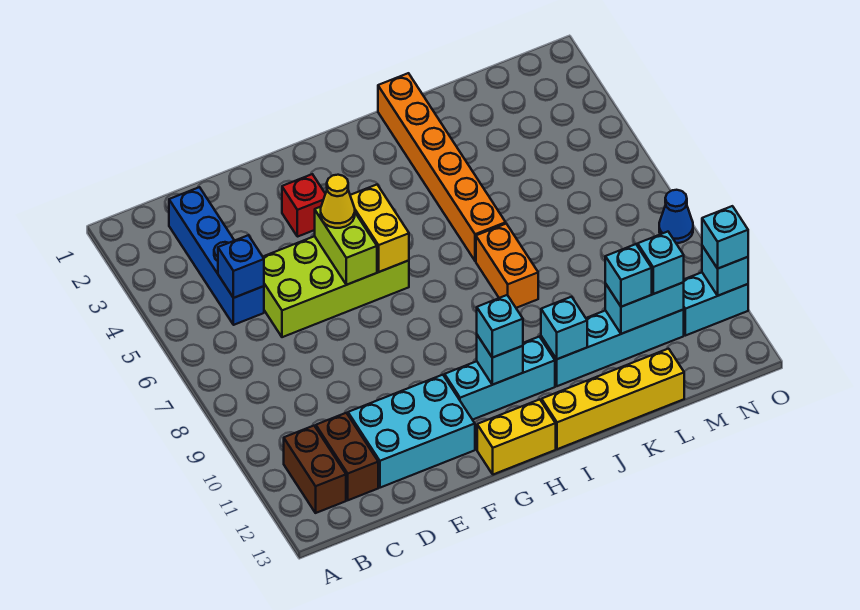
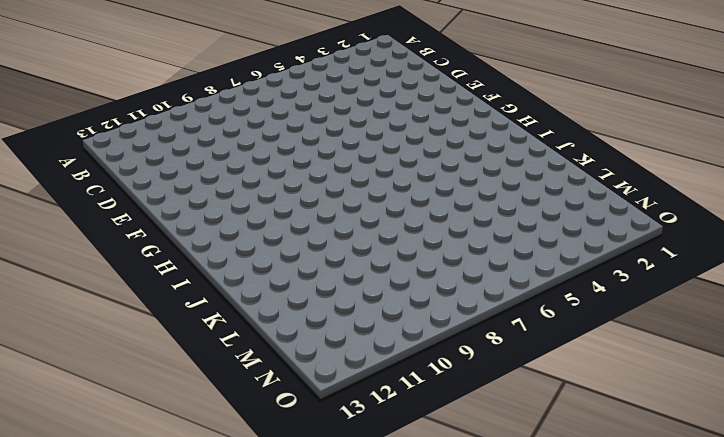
none -> brown brick B11:B12 level 1
none -> blue brick C2:C5 level 1
none -> brown brick C11:C12 level 1

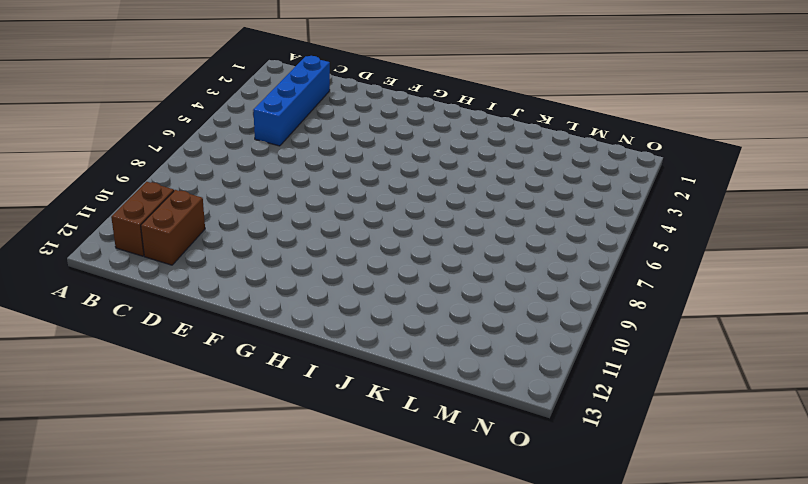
none -> lime brick D5:G6 level 1
none -> cyan brick D11:F12 level 1
none -> red brick F3 level 1

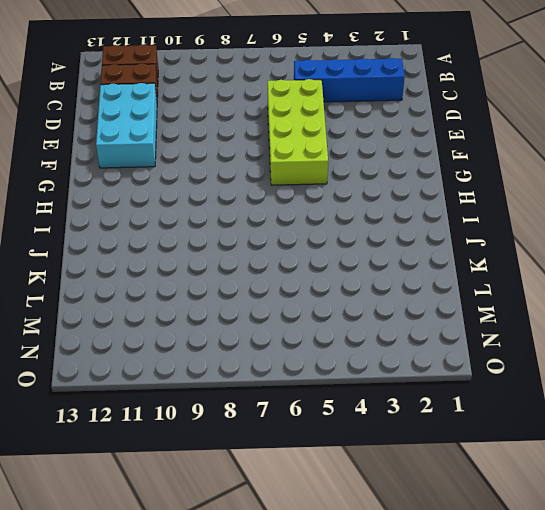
none -> red brick F3 level 1
none -> cyan brick G11:I11 level 1
none -> yellow brick G13:H13 level 1

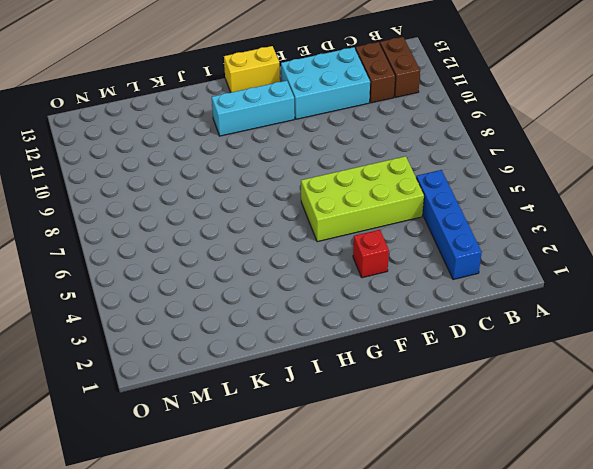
none -> yellow brick I13:L13 level 1
none -> orange brick J1:J6 level 1
none -> orange brick J7:J8 level 1

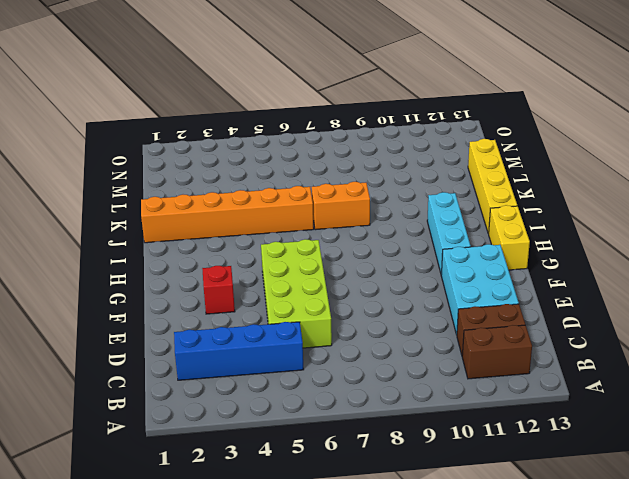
none -> cyan brick J11:M11 level 1
none -> cyan brick N11:O11 level 1
none -> blue cone O8 level 1

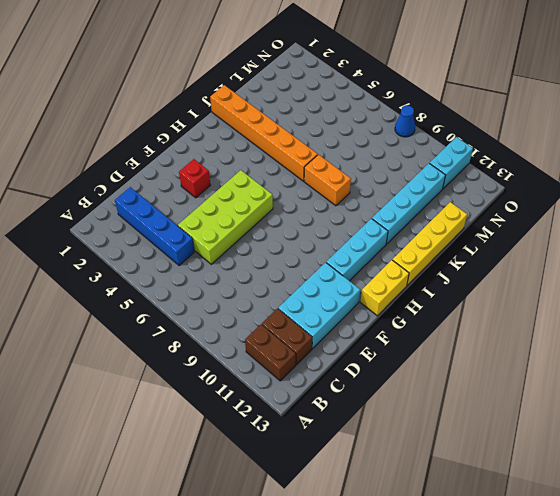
none -> blue brick C5 level 2
none -> lime brick F5:F6 level 2
none -> yellow brick G5:G6 level 2

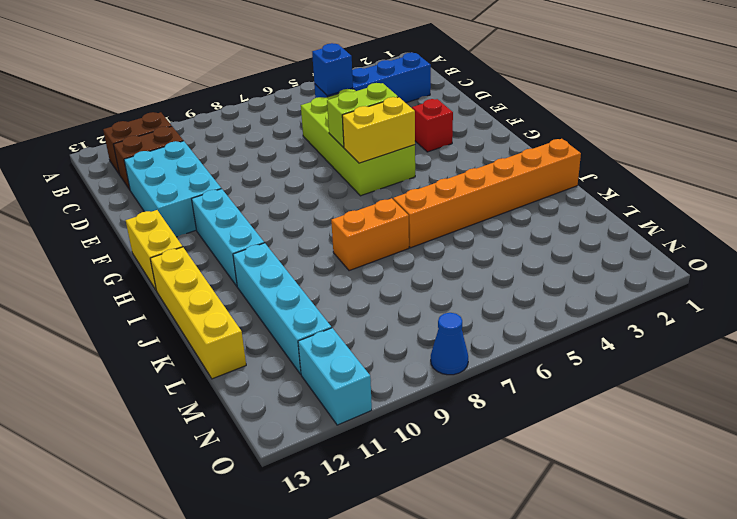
none -> cyan brick H11 level 2
none -> cyan brick J11 level 2
none -> cyan brick L11:M11 level 2

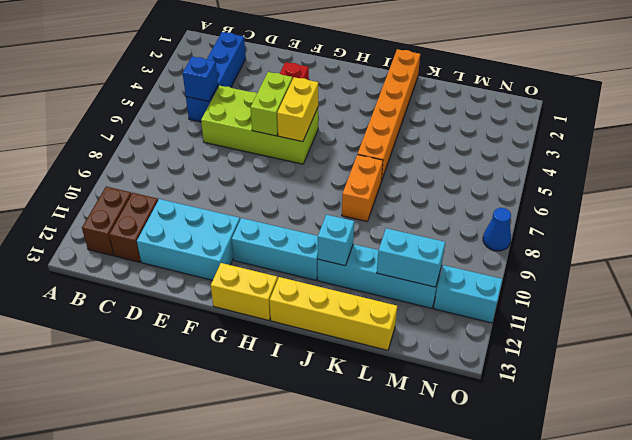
none -> cyan brick H11 level 2
none -> cyan brick O11 level 2
none -> yellow cone F5 level 3

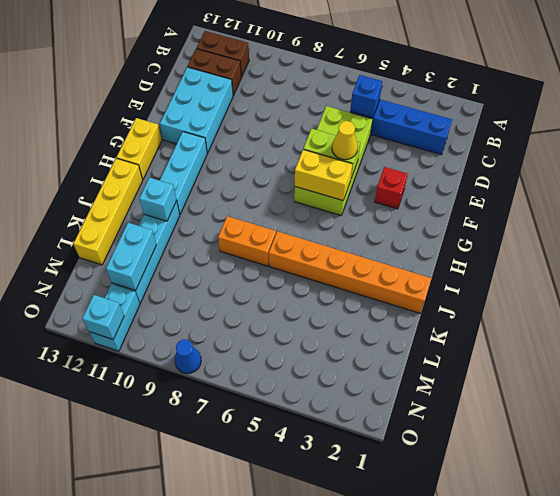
none -> cyan brick H11 level 2
none -> cyan brick H11 level 3
none -> cyan brick L11 level 3

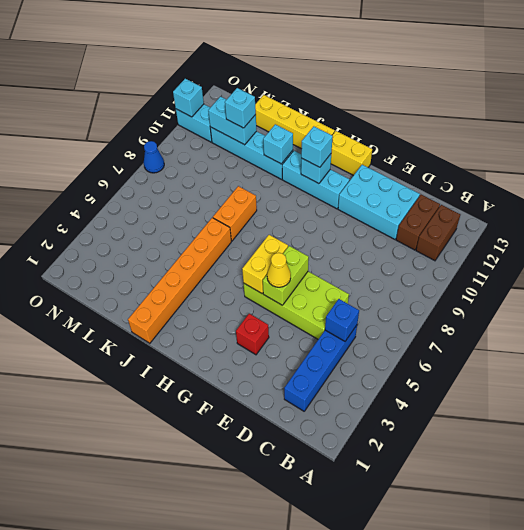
none -> cyan brick M11 level 3
none -> cyan brick O11 level 3

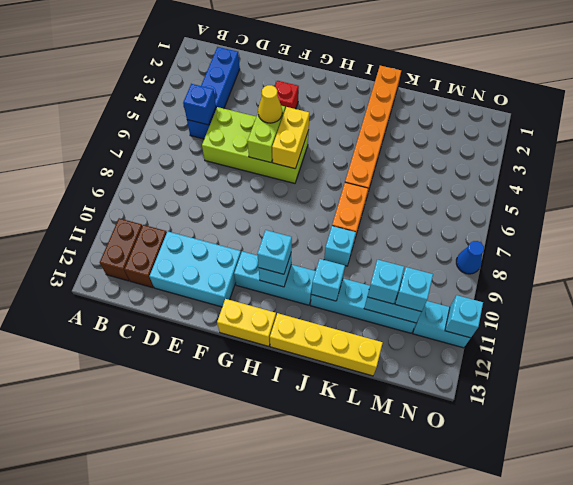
cyan brick J9 level 1 -> cyan brick O11 level 3

